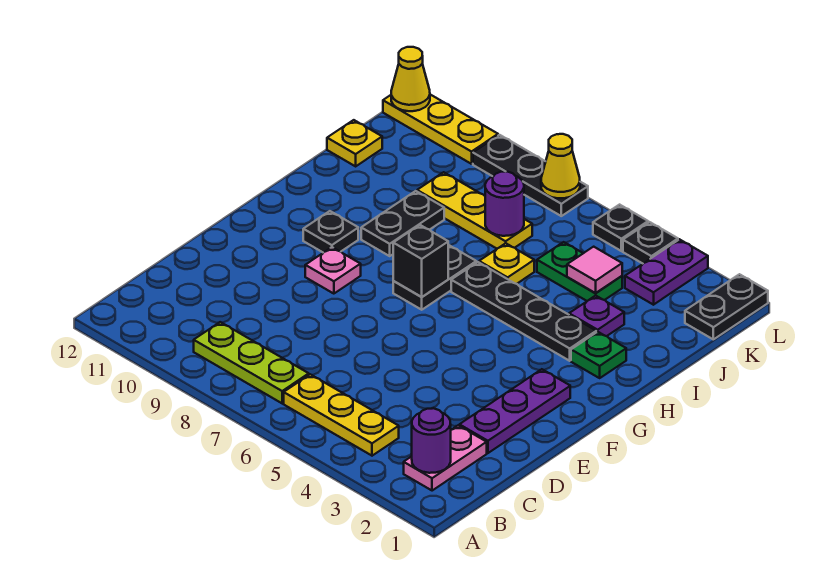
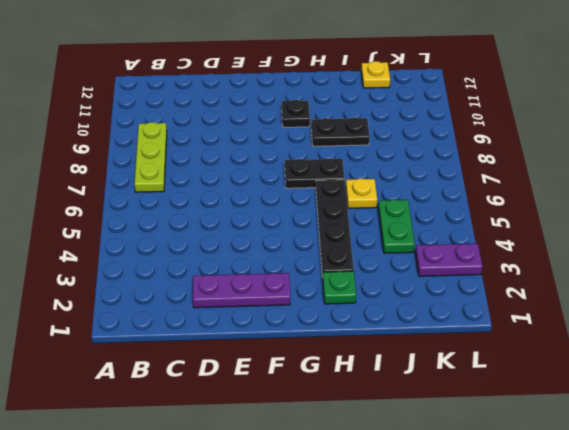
none -> pink plate B2:C2 level 1
none -> yellow plate B4:B6 level 1
none -> pink plate F9 level 1

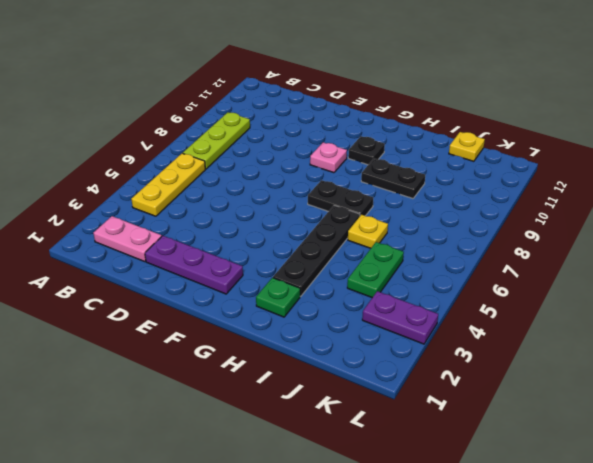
none -> purple plate I3 level 1
none -> yellow plate J7:J9 level 1
none -> black plate K1:L1 level 1

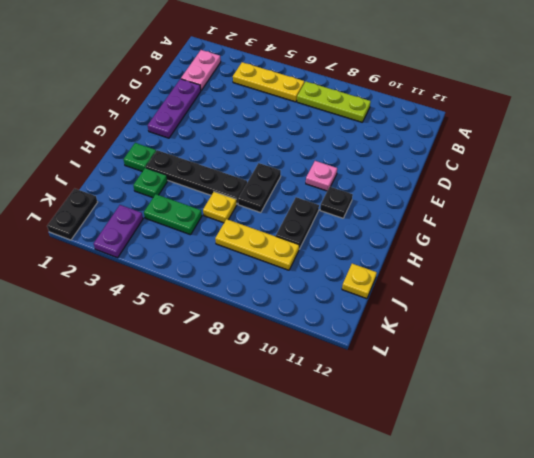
green plate I3 level 1 -> purple plate I3 level 1
none -> black plate L4 level 1
none -> black plate L5 level 1
none -> black plate L7:L9 level 1

